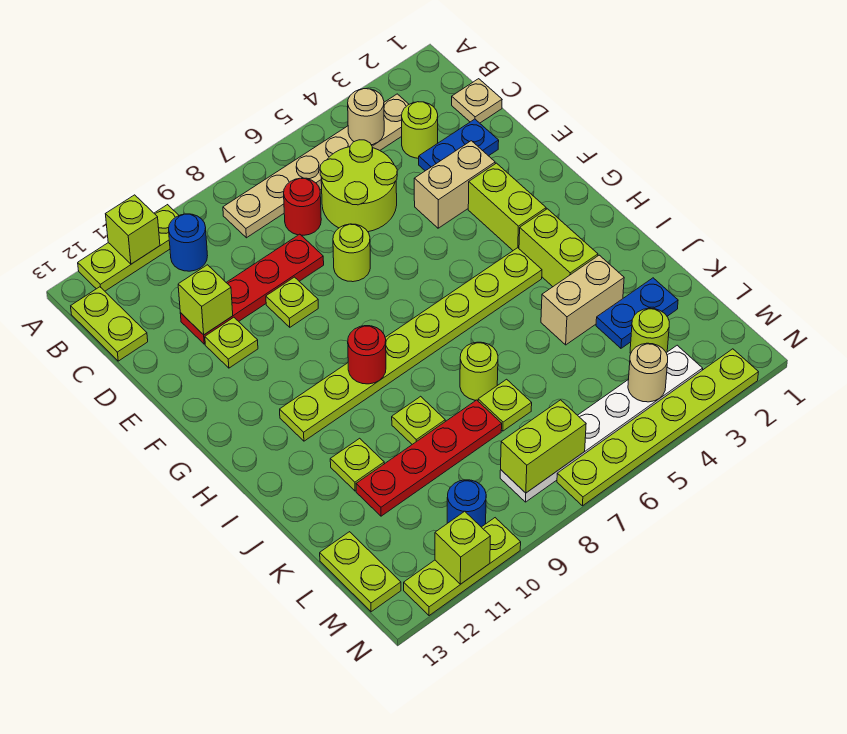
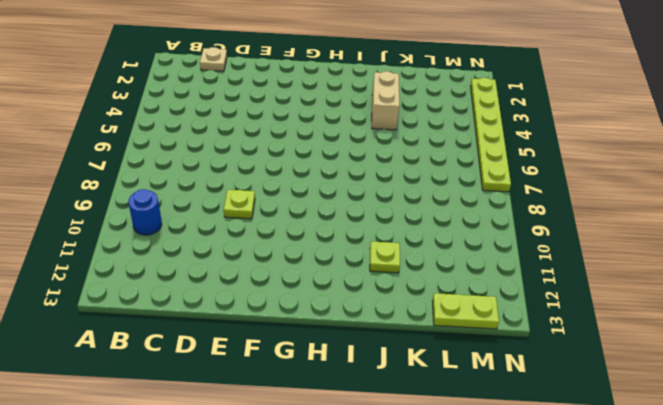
none -> lime plate A10:A12 level 1
none -> tan plate B3:B8 level 1
none -> lime plate B13:C13 level 1
none -> lime round brick C3 level 1

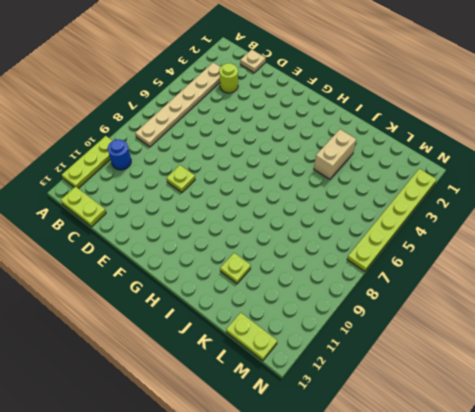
none -> lime round brick C5:D6 level 1
none -> red round brick C7 level 1
none -> blue plate D2:D3 level 1
none -> red plate D8:D11 level 1

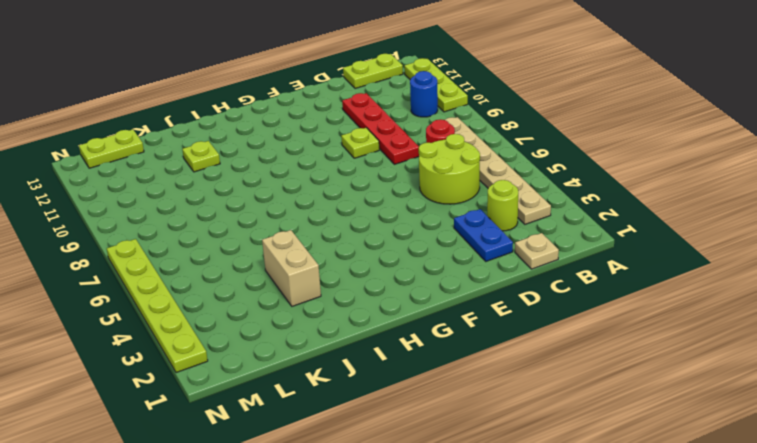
none -> tan brick E3:E4 level 1
none -> lime round brick E7 level 1
none -> lime plate E11 level 1
none -> lime brick F3:G3 level 1

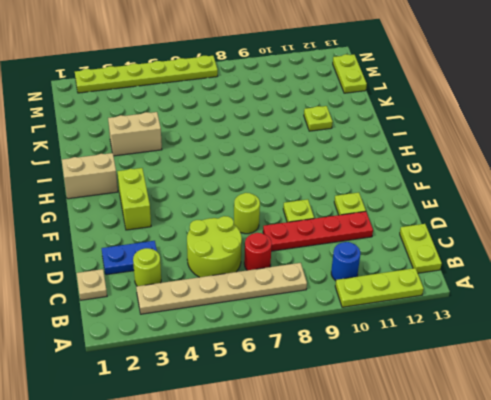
tan brick H1:H2 level 1 -> tan brick E3:E4 level 1
none -> lime brick H3:I3 level 1
none -> lime plate H4:H11 level 1
none -> lime round brick J7 level 1
none -> lime plate J9 level 1

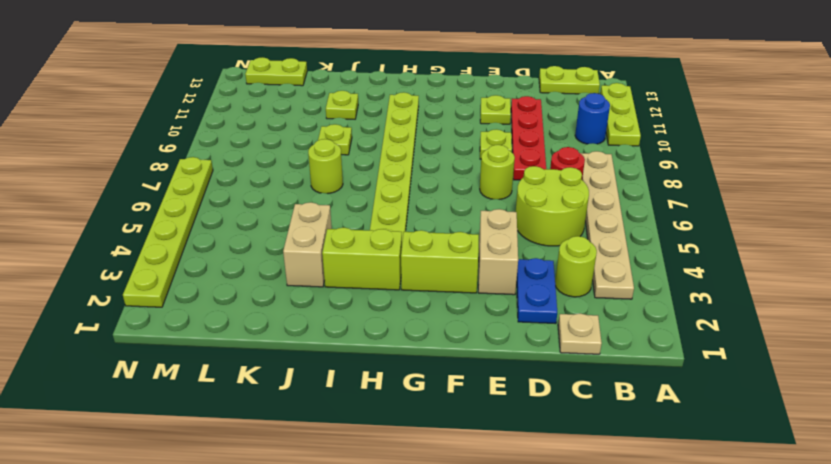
none -> blue plate K2:K3 level 1
none -> lime plate K7 level 1
none -> red plate K8:K11 level 1
none -> lime round brick L3 level 1

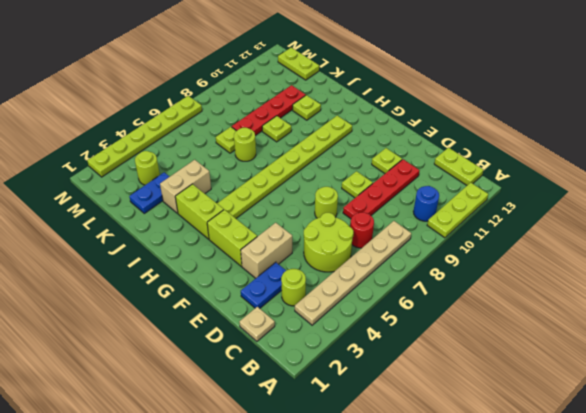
none -> white plate M3:M8 level 1
none -> blue round brick M10 level 1
none -> lime plate N10:N12 level 1
none -> lime brick A11 level 2

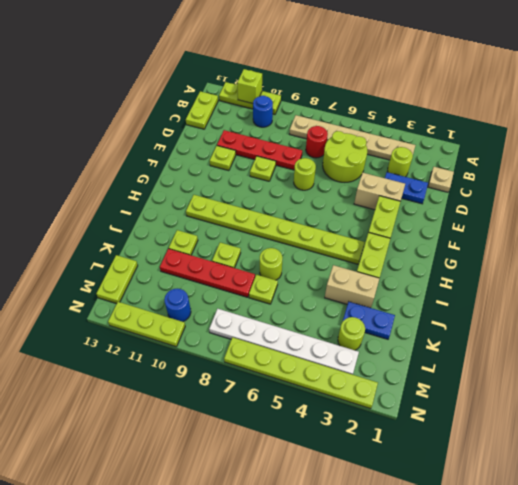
none -> tan round brick B4 level 2
none -> lime brick D11 level 2
none -> red round brick H9 level 2
none -> tan round brick M4 level 2

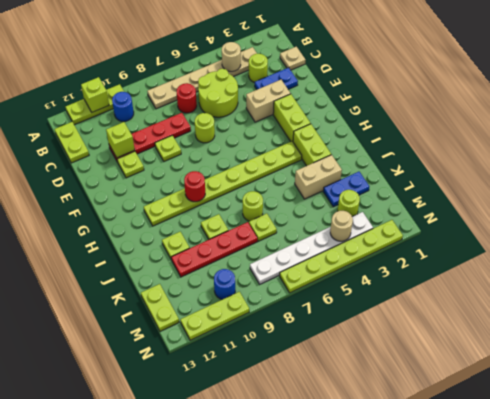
none -> lime brick M7:M8 level 2
none -> lime brick N11 level 2

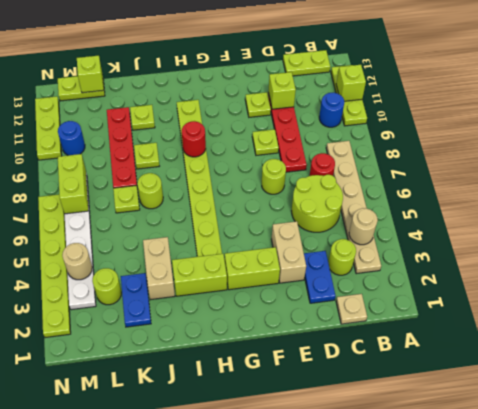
lime brick L13 level 2 -> lime brick N11 level 2

